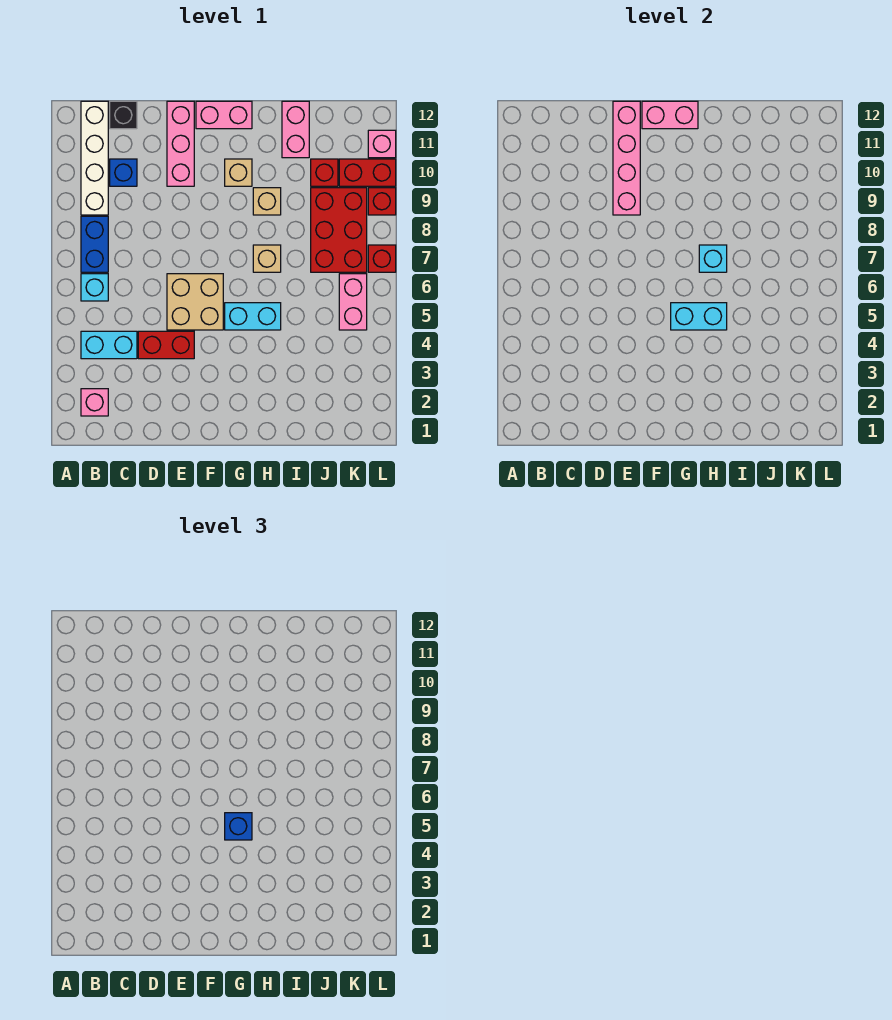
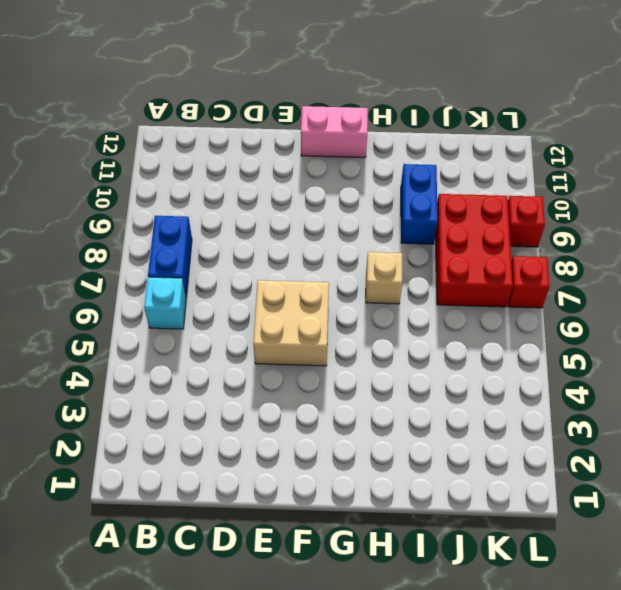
blue brick I9:I10 level 1 -> none
none -> pink brick B2 level 1
none -> cyan brick B4:C4 level 1
none -> white brick B9:B12 level 1

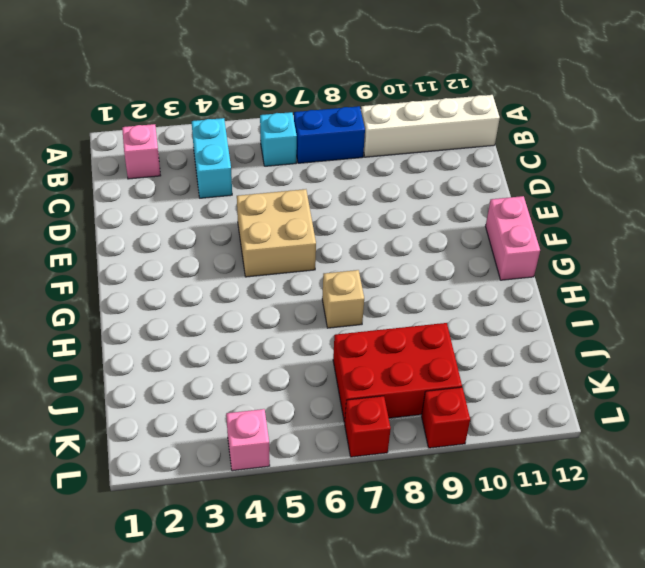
pink brick L4 level 1 -> pink brick L11 level 1
none -> blue brick C10 level 1
none -> black brick C12 level 1
none -> red brick D4:E4 level 1

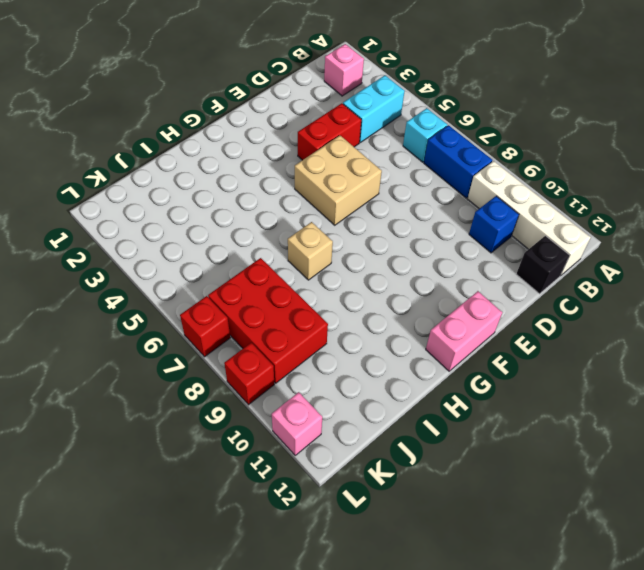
none -> pink brick E10:E12 level 1
none -> cyan brick G5:H5 level 1
none -> tan brick G10 level 1

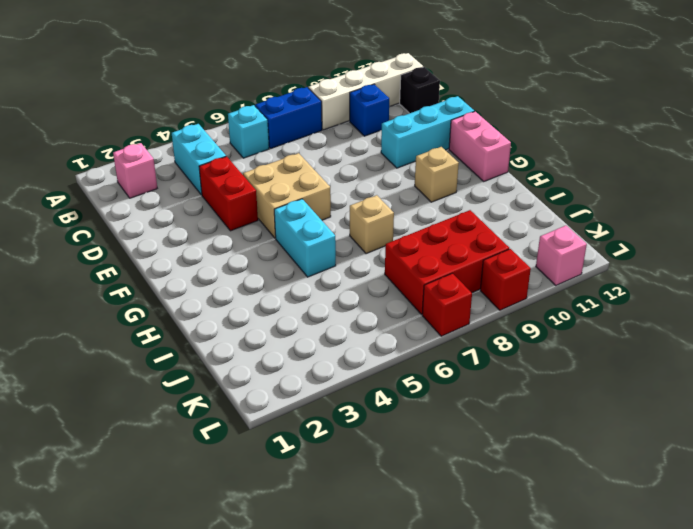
cyan brick E10:E12 level 1 -> pink brick E10:E12 level 1
none -> tan brick H9 level 1
none -> pink brick I11:I12 level 1
none -> red brick J10 level 1

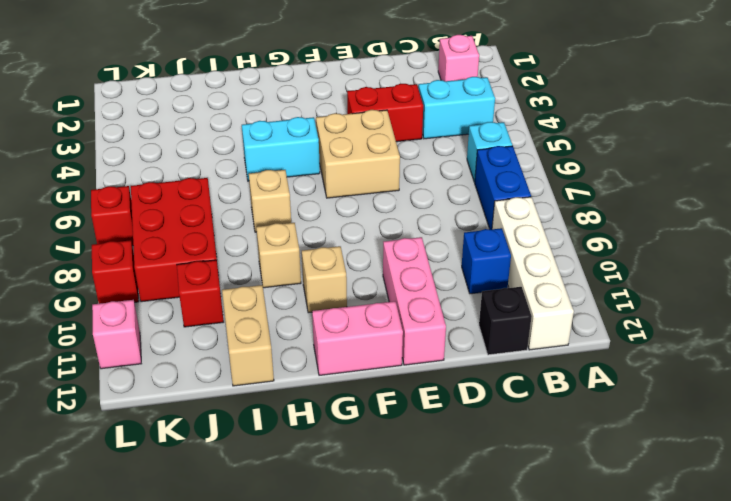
tan brick I11:I12 level 1 -> pink brick I11:I12 level 1
none -> pink brick K5:K6 level 1
none -> red brick K10:L10 level 1
none -> pink brick E9:E12 level 2

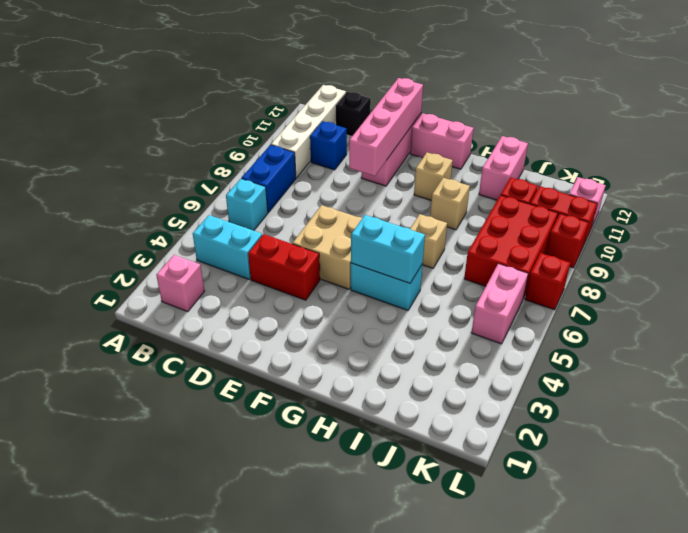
none -> pink brick F12:G12 level 2
none -> cyan brick H7 level 2
none -> blue brick G5 level 3

